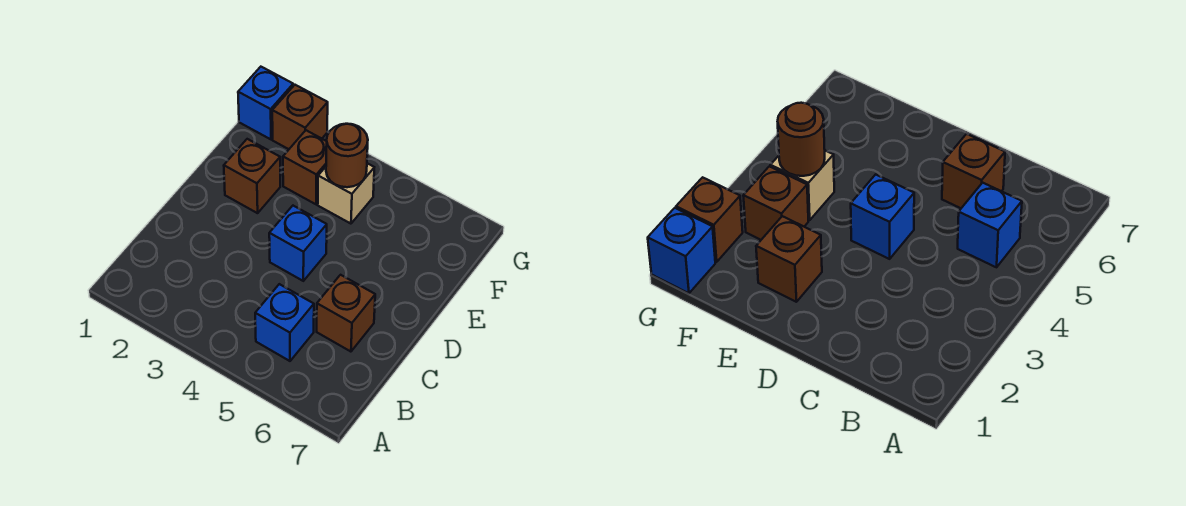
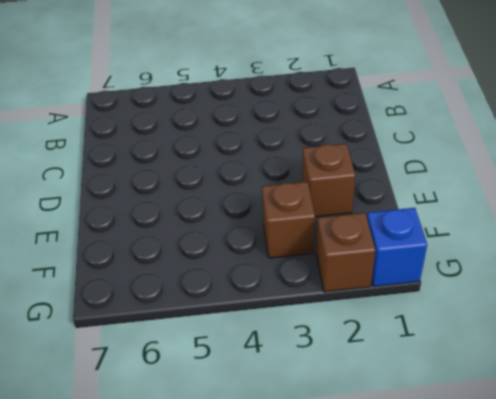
none -> blue brick B5 level 1
none -> brown brick C6 level 1

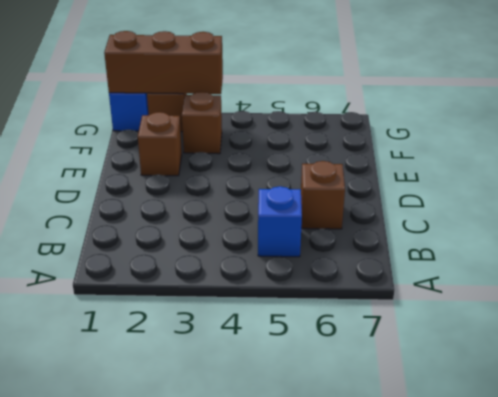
brown brick G1:G3 level 2 -> none
none -> blue brick D4 level 1
none -> tan brick F4 level 1

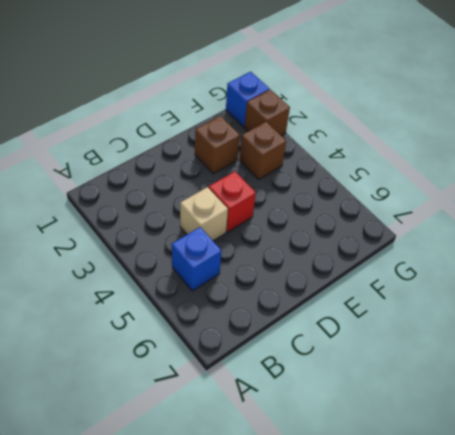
tan brick C4 level 1 -> tan brick F4 level 1
red brick D4 level 1 -> blue brick D4 level 1
none -> brown brick C6 level 1
none -> brown round brick F4 level 2

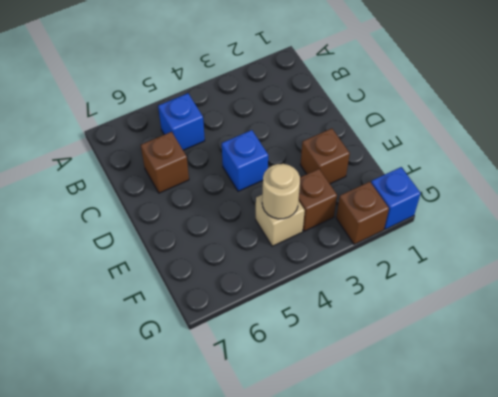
tan round brick F4 level 2 -> brown round brick F4 level 2

